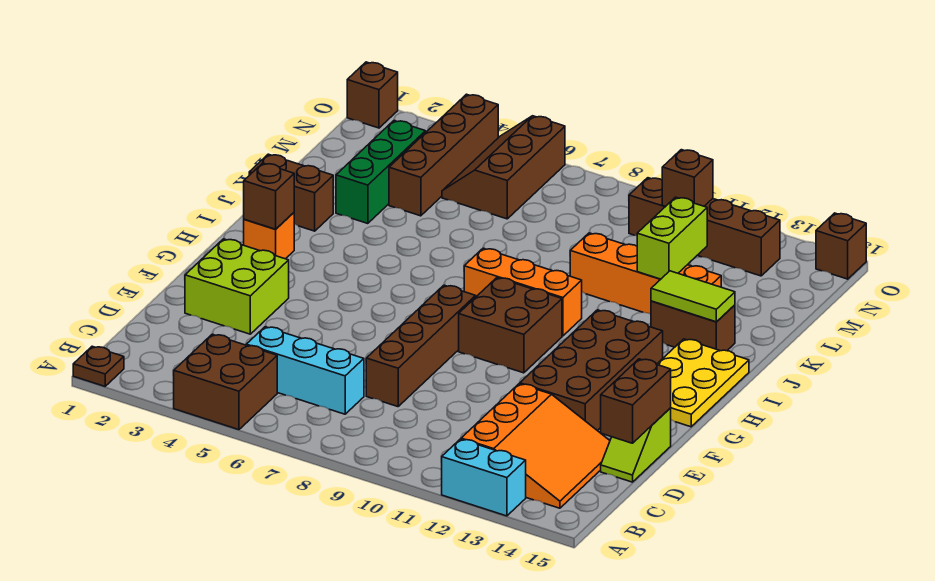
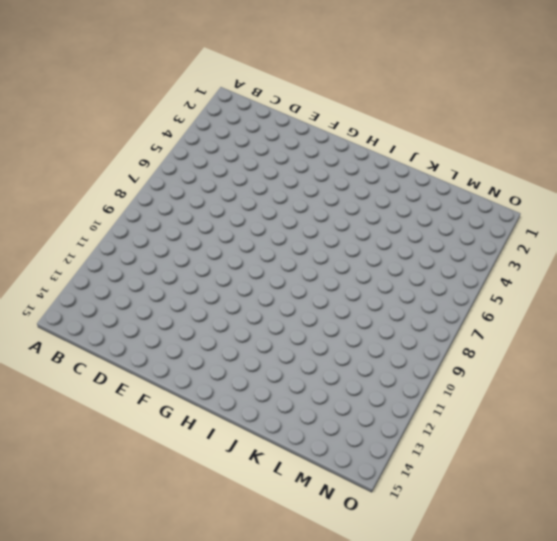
none -> brown plate A1 level 1
none -> brown brick A4:B5 level 1
none -> cyan brick A12:A13 level 1

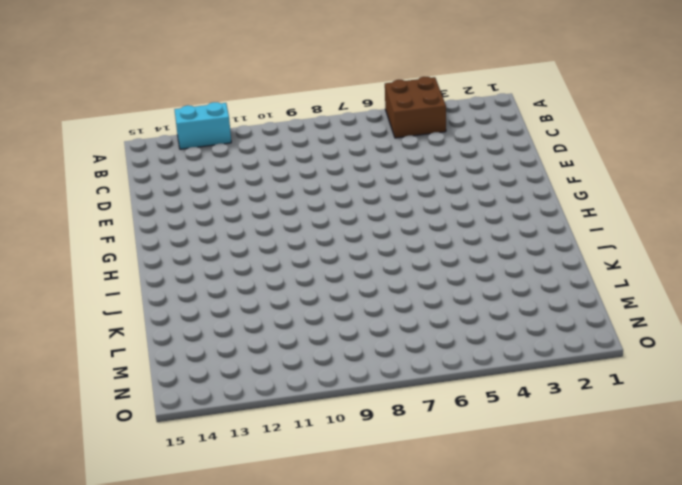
none -> brown plate A1 level 1
none -> orange slope B12:D14 level 1 top 12
none -> cyan brick C5:C7 level 1

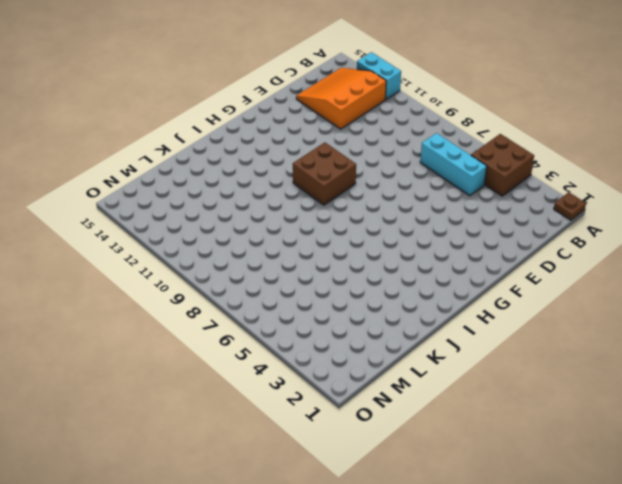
none -> brown brick D8:G8 level 1
none -> lime slope D15:E15 level 1 top E
none -> lime brick E2:F3 level 1

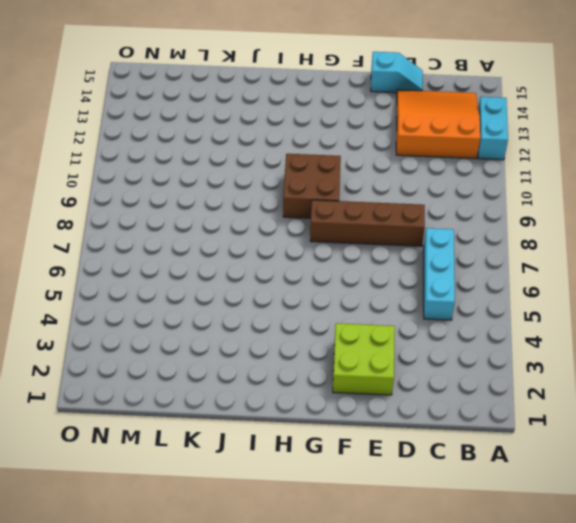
cyan slope D15:E15 level 1 top E -> lime slope D15:E15 level 1 top E
none -> brown plate A1 level 1
none -> brown brick A4:B5 level 1
none -> brown brick E12:H13 level 1

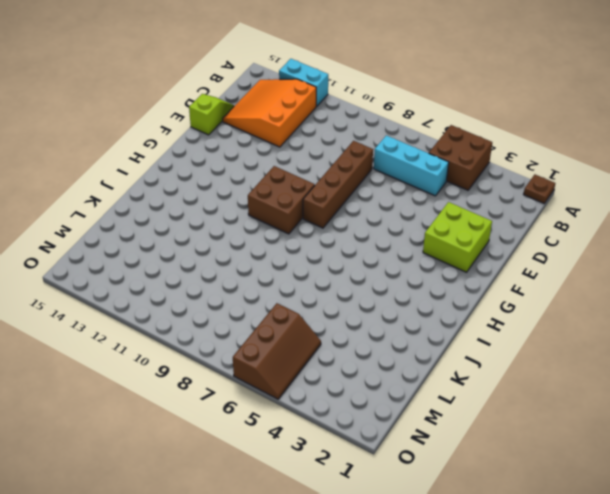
none -> brown brick E12:H13 level 1
none -> yellow plate G14:I15 level 1
none -> orange brick H2 level 1

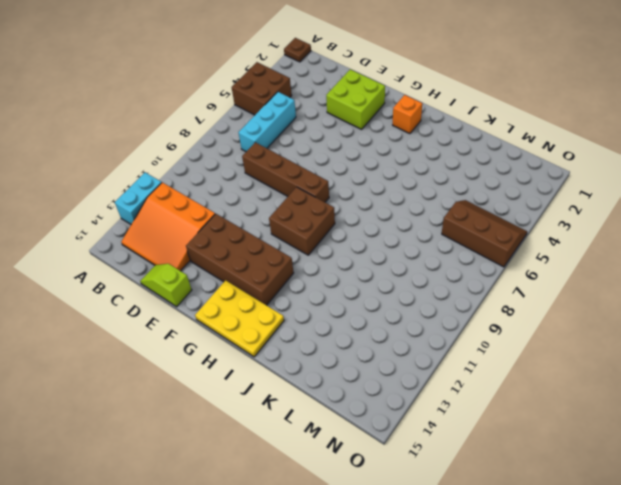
none -> orange brick I8:I10 level 1
none -> brown brick J1:J2 level 1
none -> brown brick J13:J14 level 1

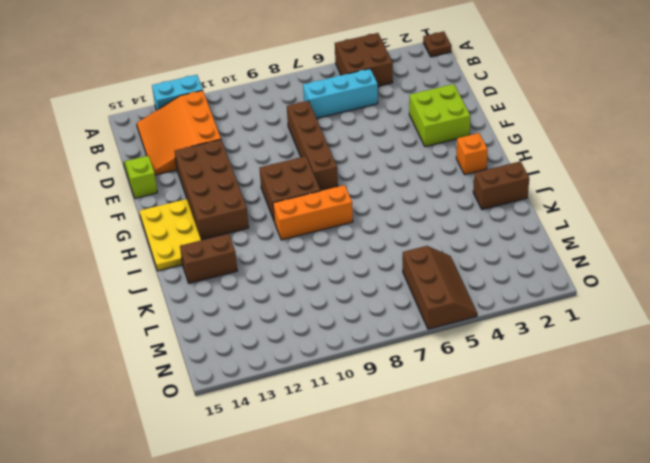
none -> green brick K3:M3 level 1
none -> orange brick K10:K13 level 1
none -> brown brick L4:O4 level 1

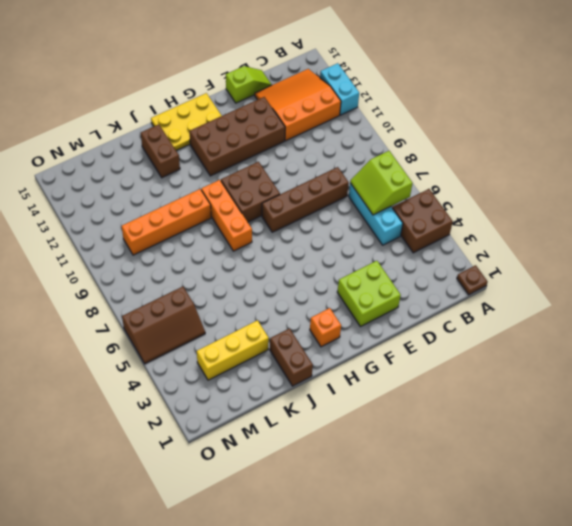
lime slope B6:C7 level 2 top B -> none
orange brick J10:M10 level 1 -> orange brick K10:K13 level 1
yellow brick K3:M3 level 1 -> green brick K3:M3 level 1
none -> brown brick L4:O4 level 1
none -> brown brick N10:N13 level 1
none -> brown brick O1 level 1

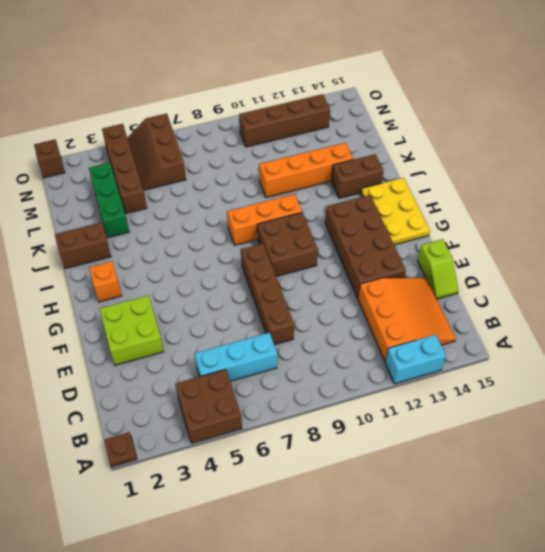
none -> brown brick O15 level 1
none -> brown brick D15:E15 level 2
none -> brown brick H2 level 2

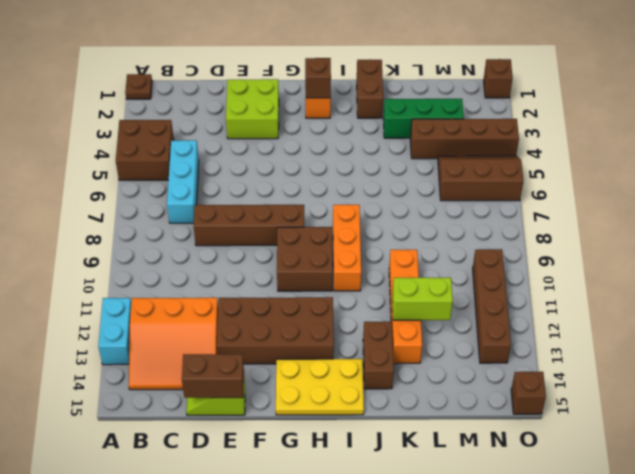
none -> lime tile J13:J14 level 2
none -> brown brick N11 level 2

